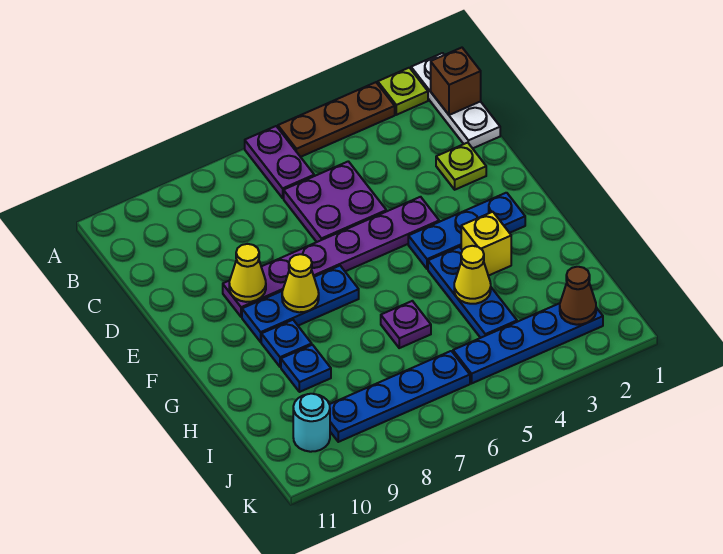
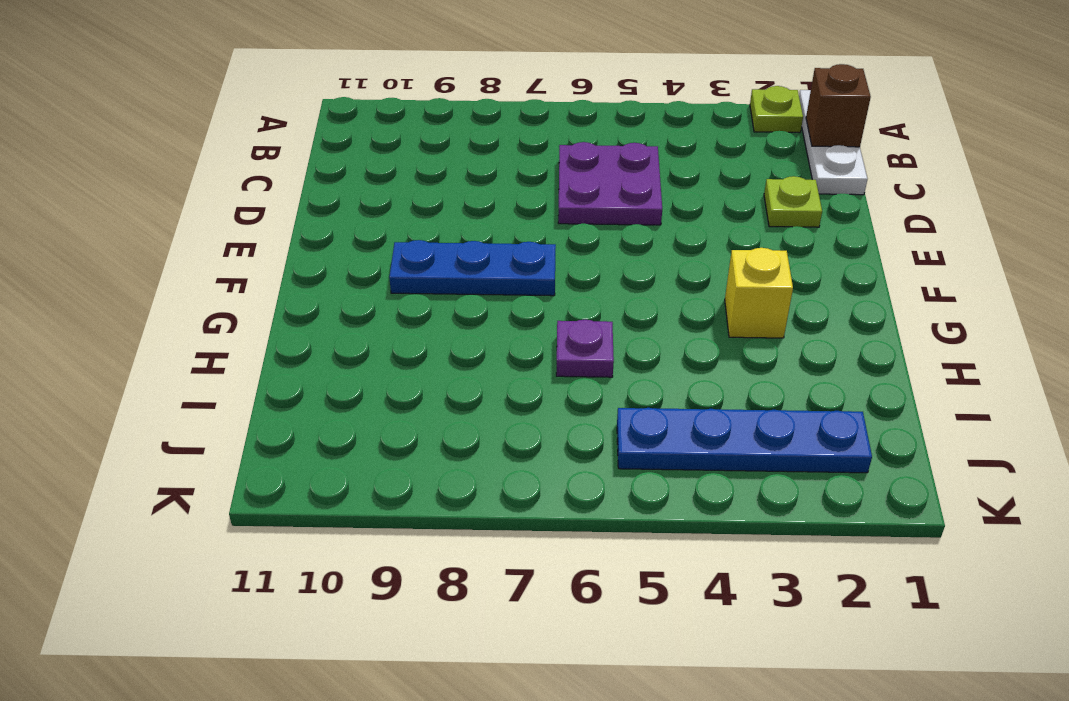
none -> brown plate A3:A5 level 1
none -> purple plate A6:B6 level 1
none -> purple plate E4:E9 level 1

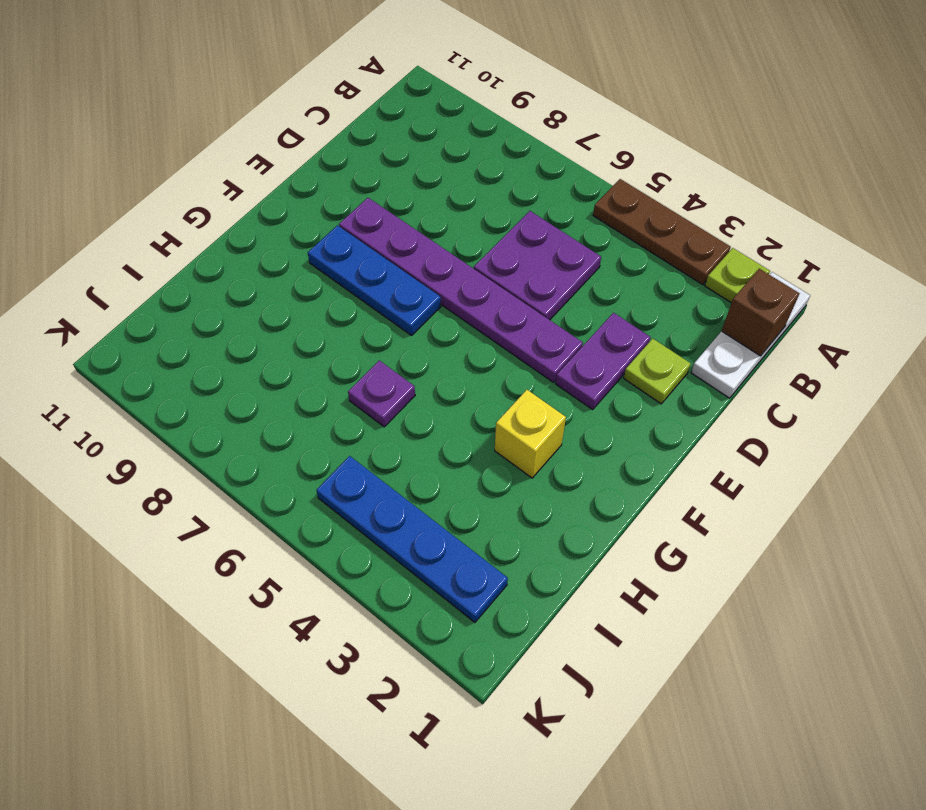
purple plate D3:E3 level 1 -> purple plate A6:B6 level 1
none -> blue plate F2:F4 level 1
none -> blue plate G4:I4 level 1
none -> blue plate G9 level 1

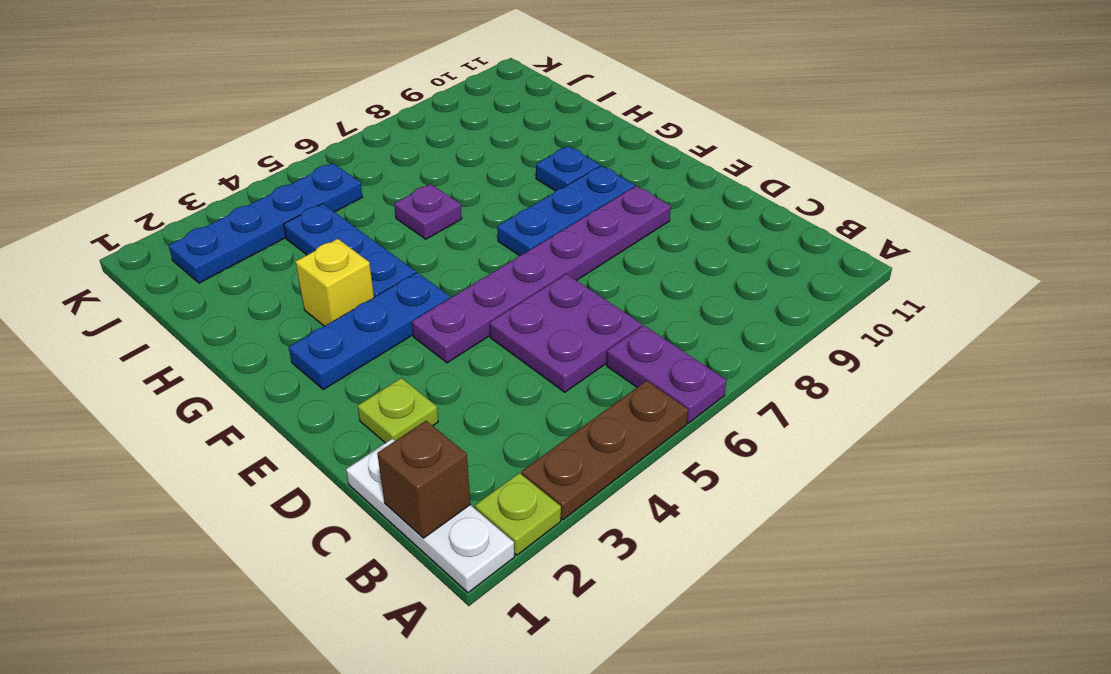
none -> blue plate H9 level 1
none -> blue plate J6:J9 level 1
none -> cyan round brick J10 level 1

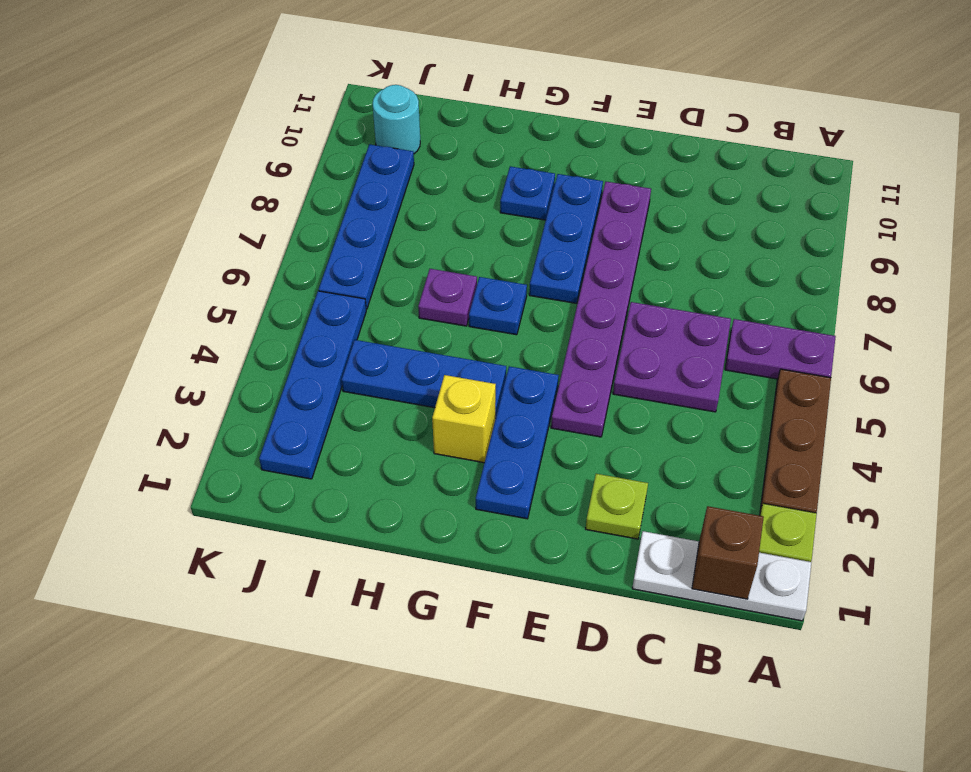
blue plate G6 level 1 -> blue plate H9 level 1
none -> yellow cone E9 level 2
none -> yellow cone F8 level 2
none -> yellow cone H4 level 2

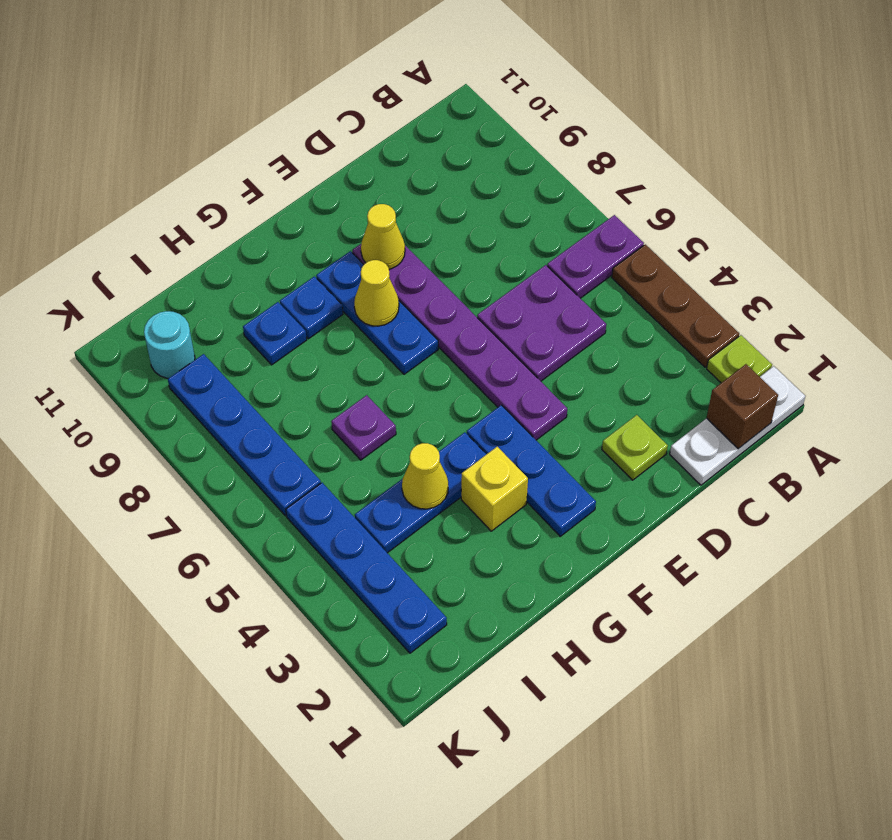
none -> brown cone J2 level 2

